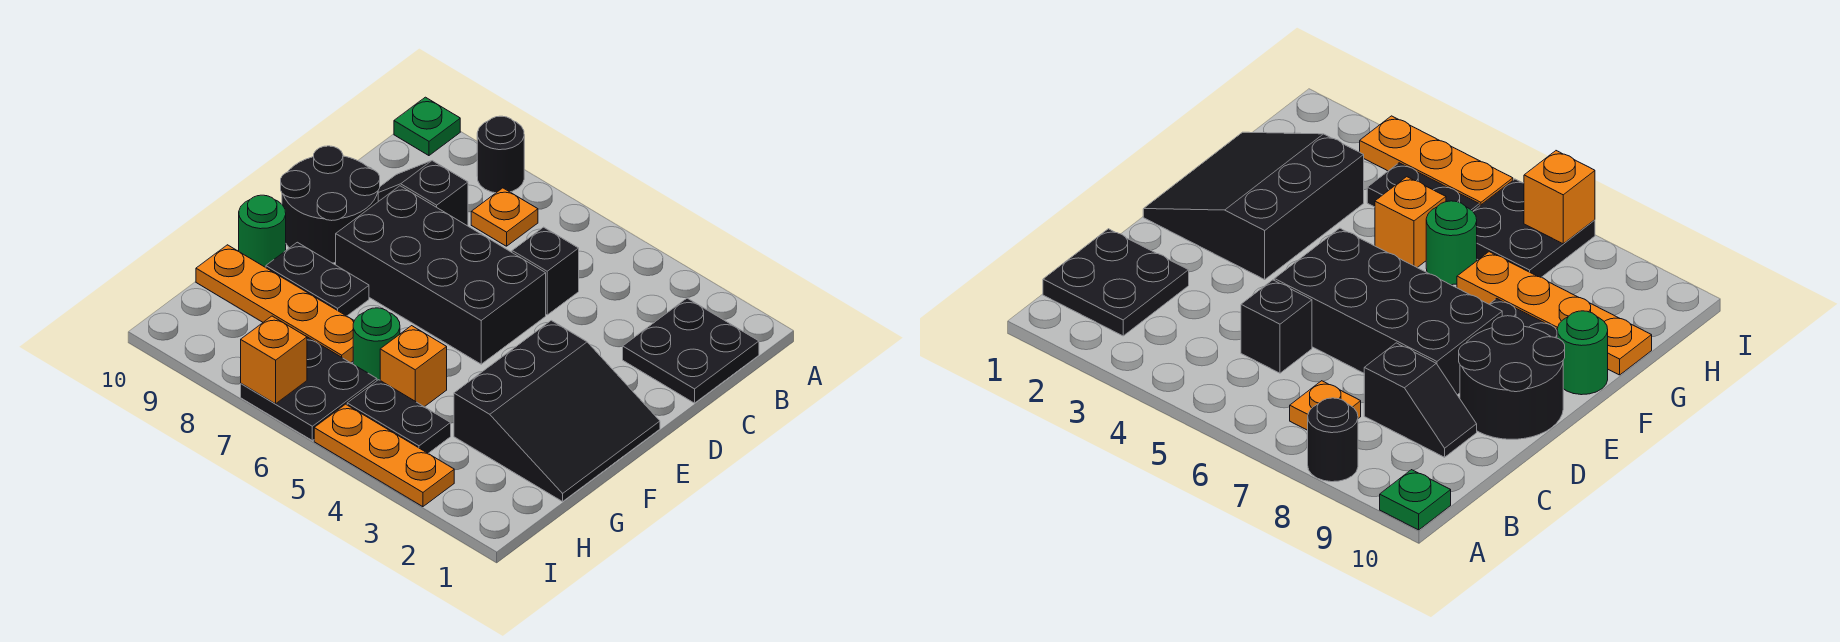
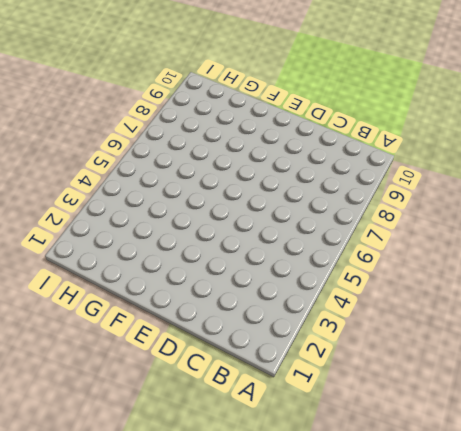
none -> black round brick A8 level 1
none -> green plate A10 level 1
none -> black plate B1:C2 level 1

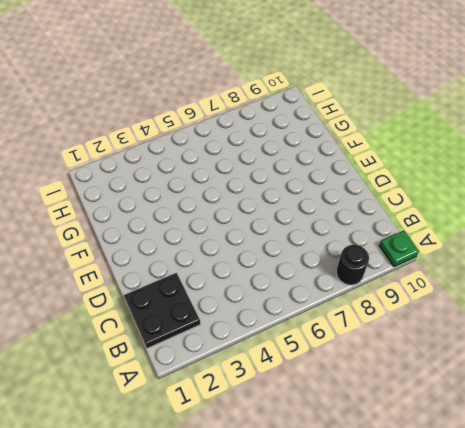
none -> orange plate B7 level 1
none -> black brick C5 level 1
none -> black slope C8:C9 level 1 top 8

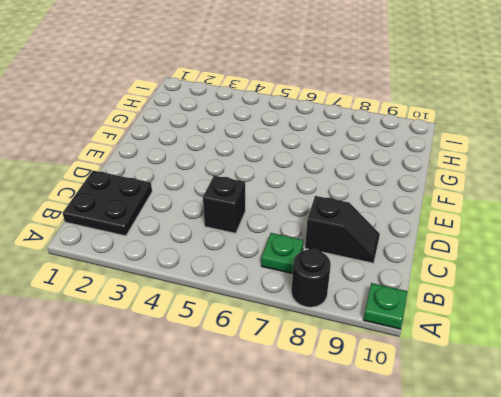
green plate B7 level 1 -> orange plate B7 level 1
none -> black brick D5:E8 level 1
none -> black round brick D9:E10 level 1
none -> black slope E1:G3 level 1 top 3

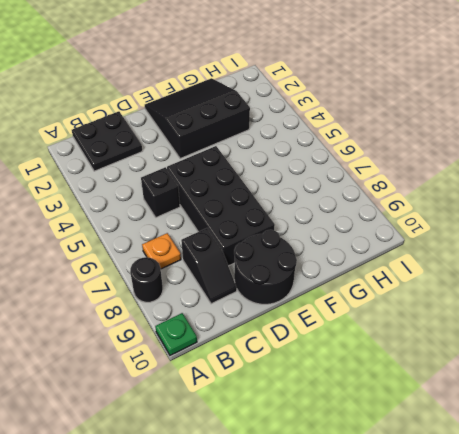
none -> black plate F8:F9 level 1
none -> green round brick F10 level 1
none -> orange brick G5 level 1

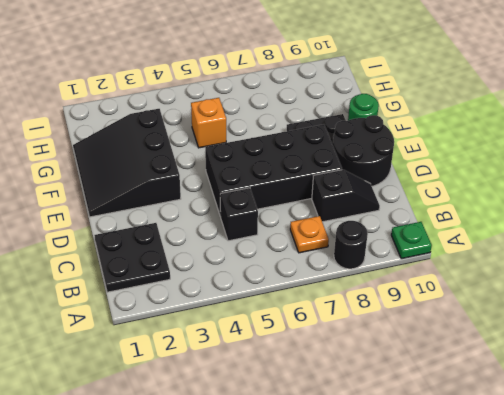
none -> green round brick G6 level 1
none -> orange plate G7:G10 level 1
none -> black plate H4:H5 level 1

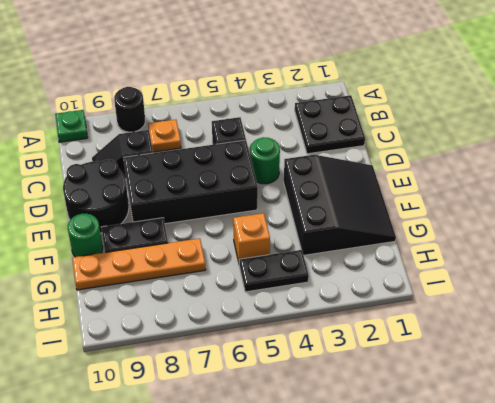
green round brick D4 level 1 -> green round brick G6 level 1
none -> black plate H6:I7 level 1
none -> orange plate I3:I5 level 1
none -> orange brick I7 level 2

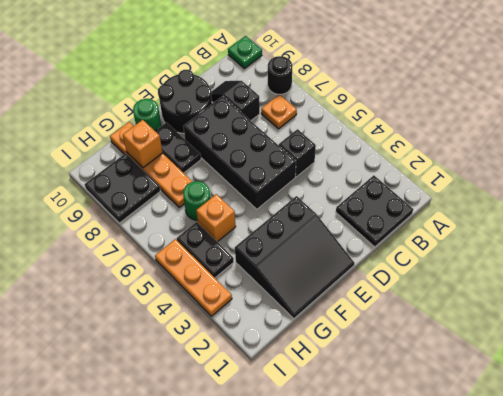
orange brick G9 level 2 -> orange brick I7 level 2
black plate H8:I9 level 1 -> black plate H6:I7 level 1

